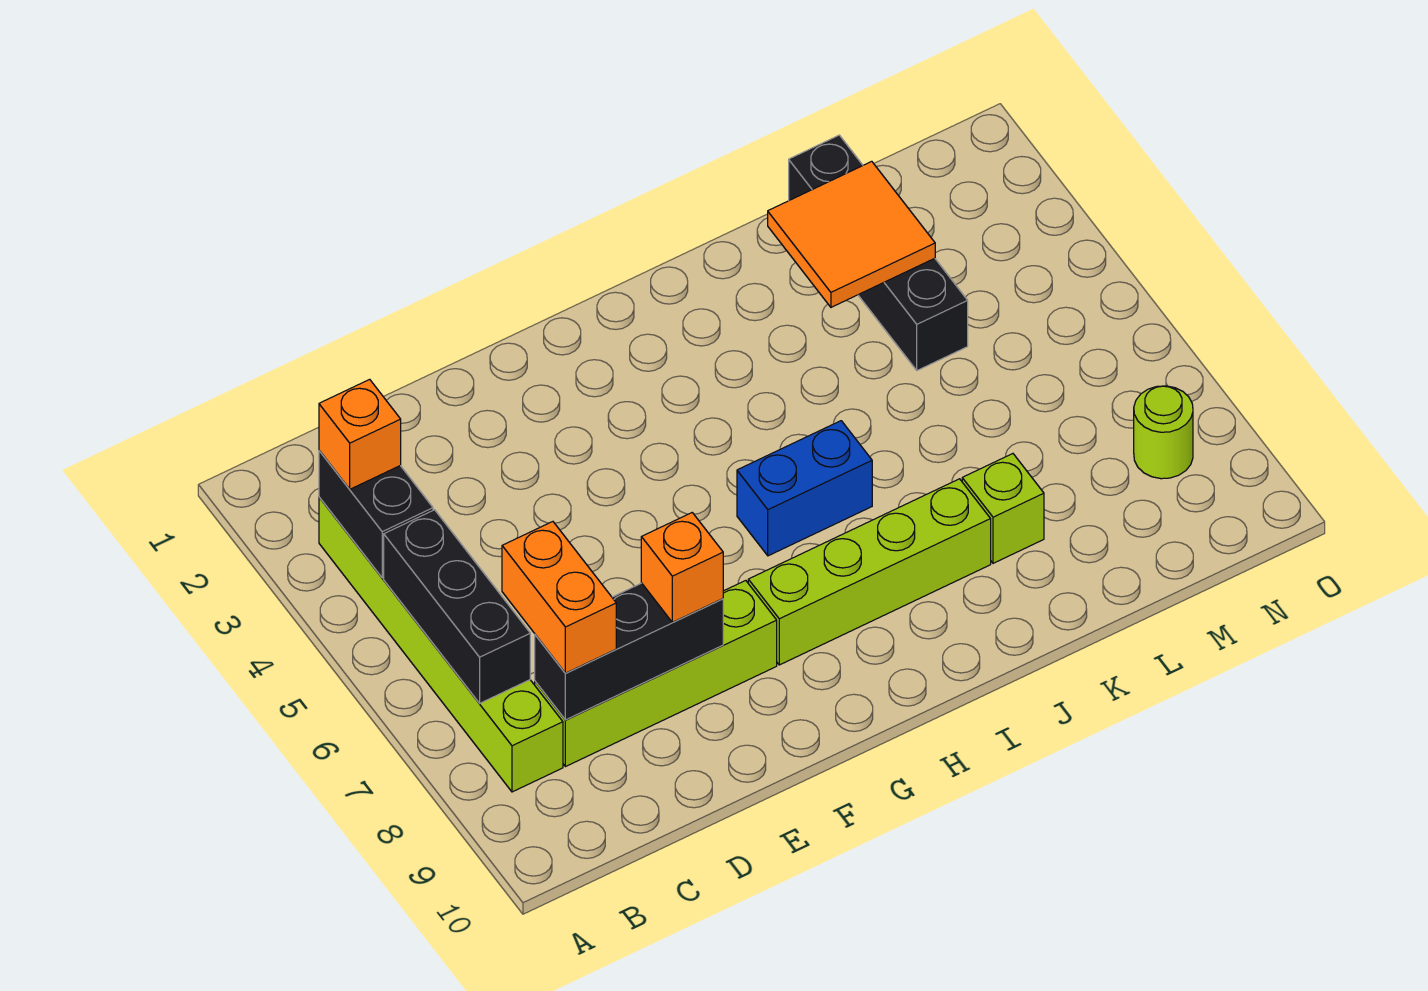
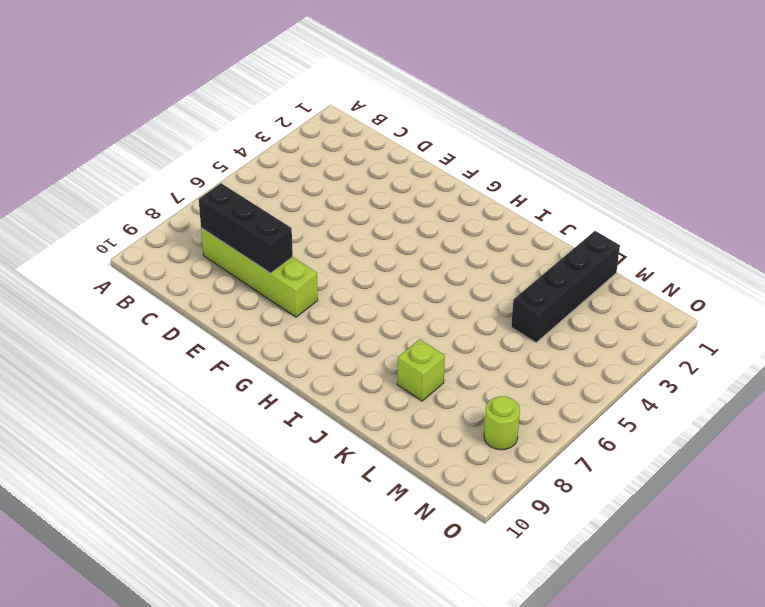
none -> lime brick B3:B8 level 1
none -> lime brick G8:J8 level 1
none -> blue brick H6:I6 level 1

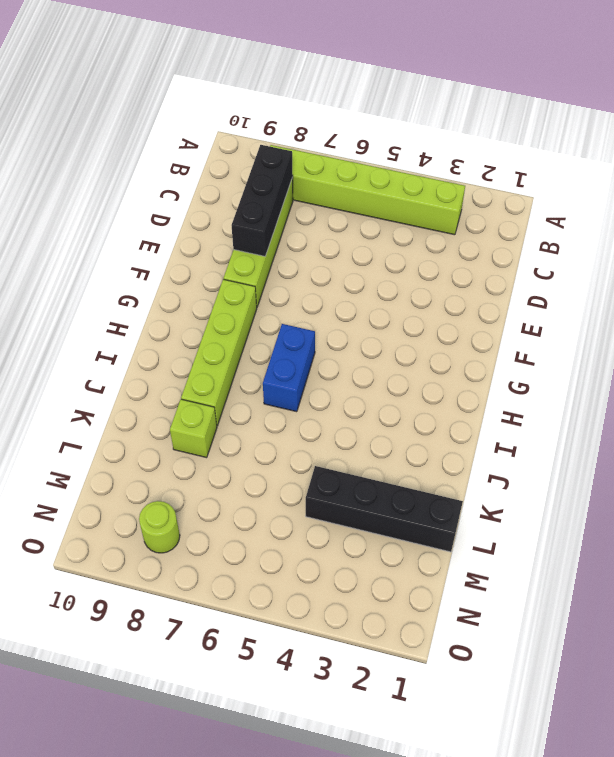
none -> black brick B3:B4 level 2
none -> black brick B5:B7 level 2
none -> orange tile K2:L3 level 2

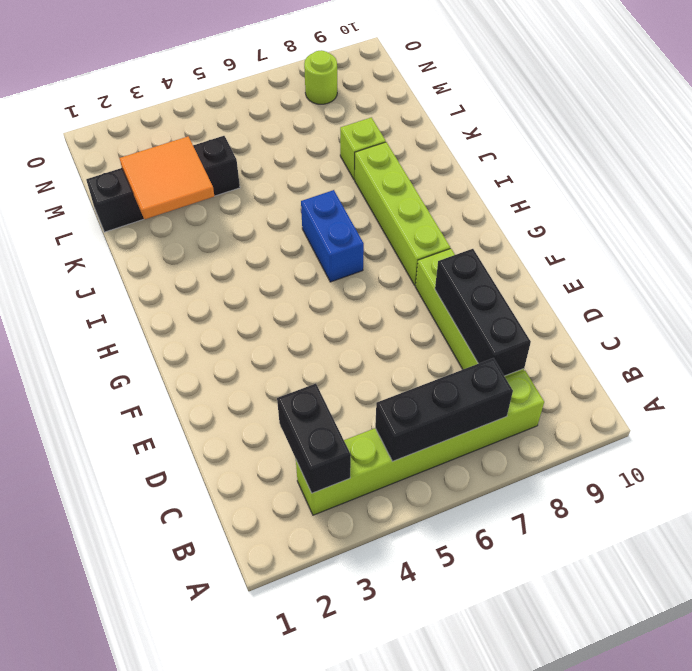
black brick B3:C3 level 2 -> black brick B3:B4 level 2
none -> orange brick B3 level 3
none -> orange brick C7:C8 level 3
none -> orange brick E8 level 3

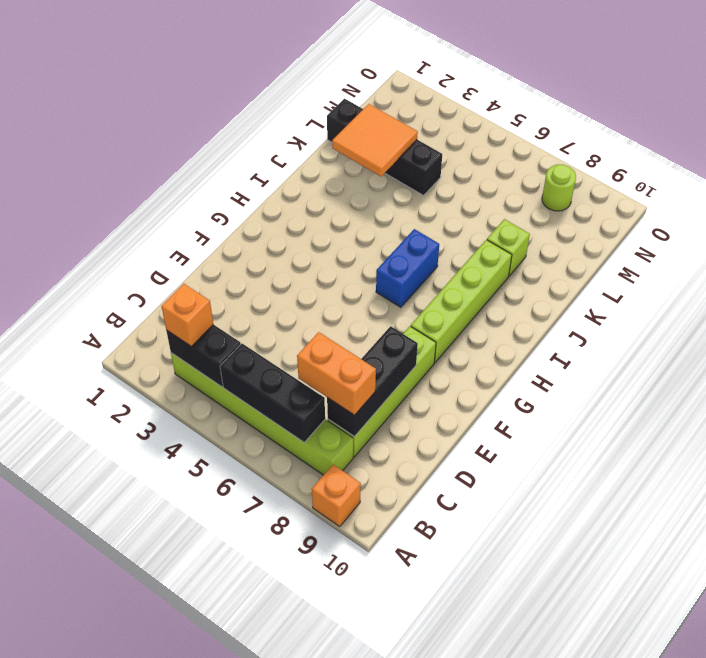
orange brick A9 level 1 -> orange brick E8 level 3

